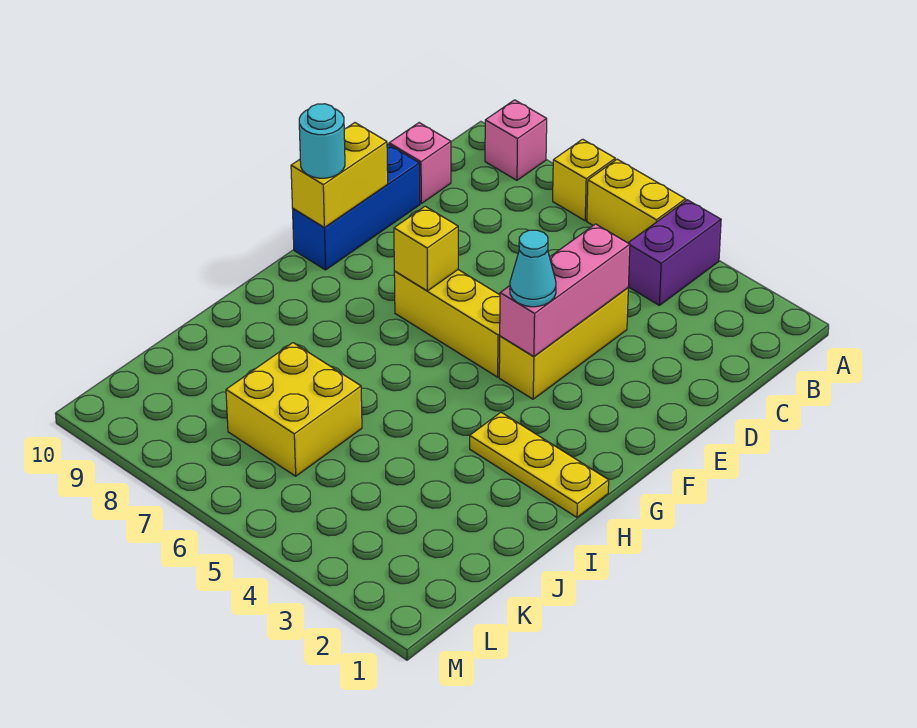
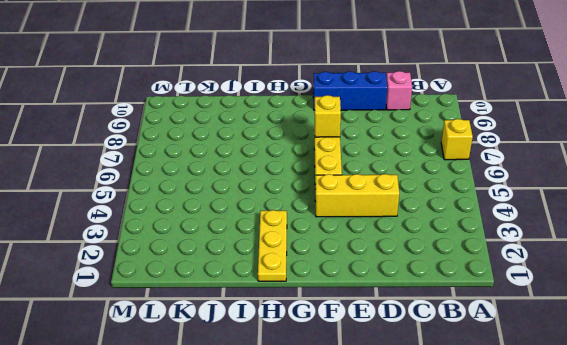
none -> purple brick A4:B4 level 1
none -> yellow brick A5:A6 level 1
none -> pink brick A9 level 1

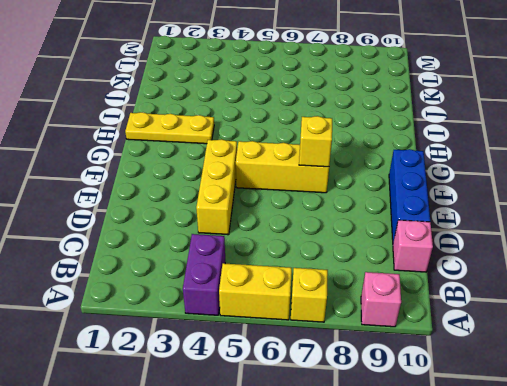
none -> yellow brick J6:K7 level 1
none -> pink brick D4:F4 level 2
none -> yellow brick E10:F10 level 2

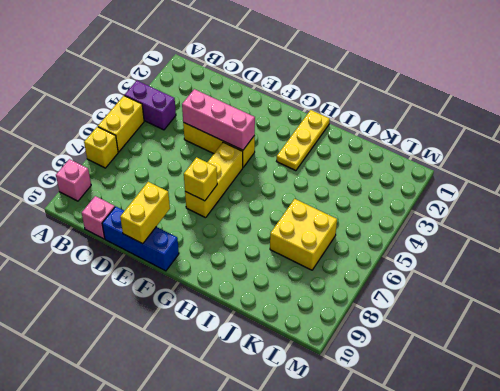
yellow brick E9:E10 level 2 -> yellow brick E10:F10 level 2
none -> cyan cone F4 level 3
none -> cyan round brick F10 level 3

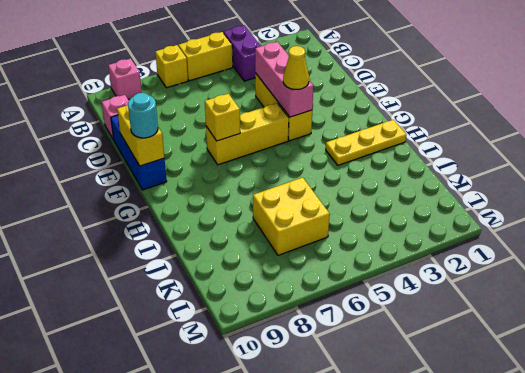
yellow cone F4 level 3 -> cyan cone F4 level 3

